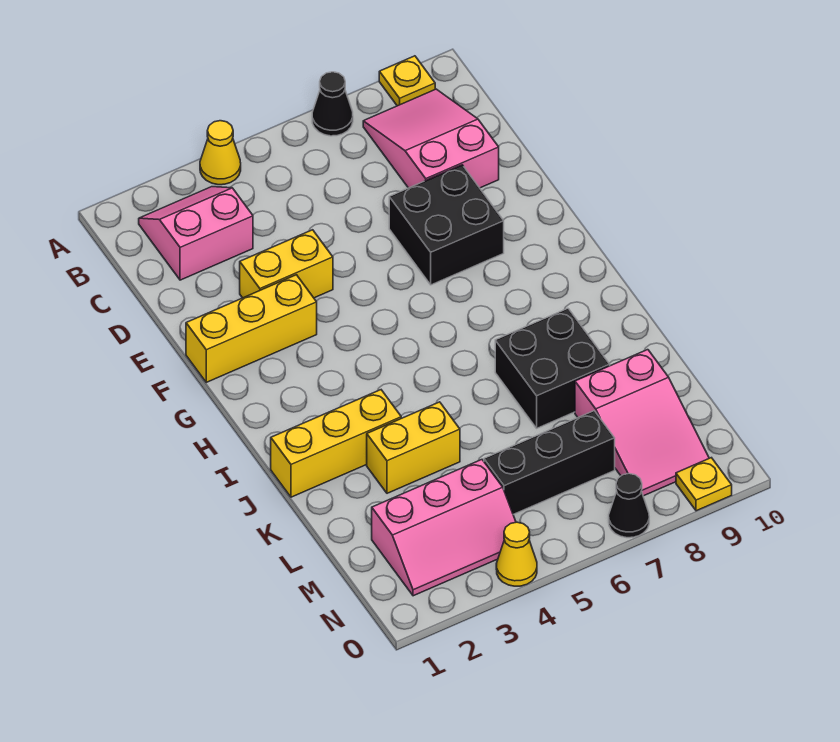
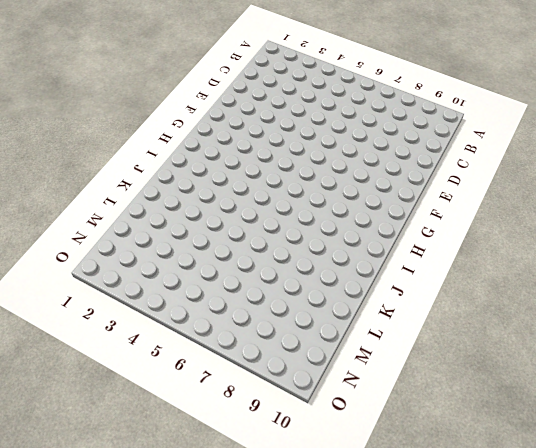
none -> yellow cone A4 level 1
none -> black cone A7 level 1
none -> yellow plate A9 level 1

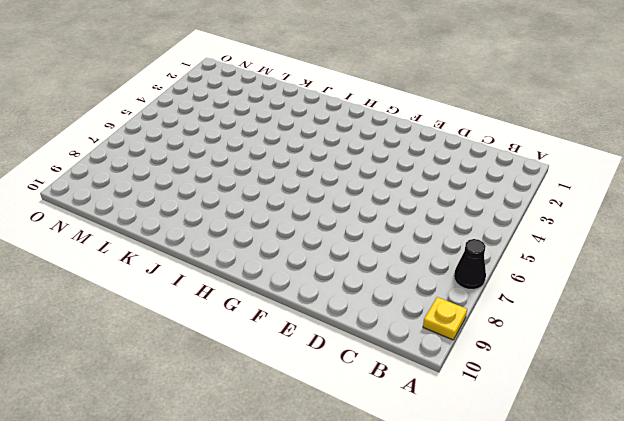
none -> yellow cone A4 level 1
none -> pink slope B2:C3 level 1 top C
none -> pink slope B8:D9 level 1 top D

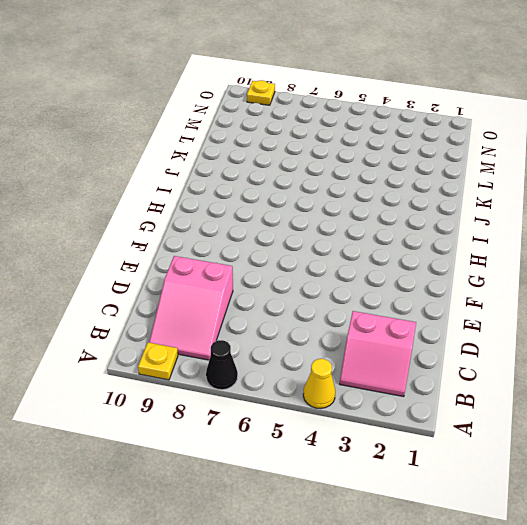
none -> yellow brick E3:E4 level 1
none -> black brick E7:F8 level 1
none -> yellow brick F1:F3 level 1

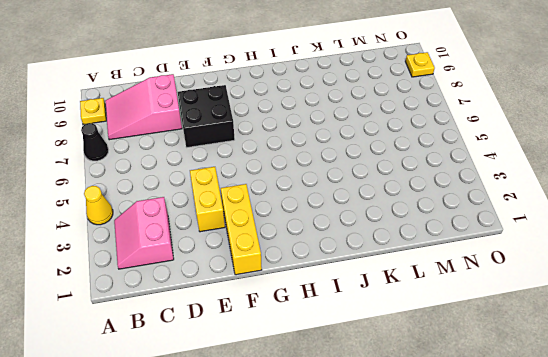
none -> yellow brick J1:J3 level 1
none -> black brick J7:K8 level 1
none -> yellow brick K3:K4 level 1

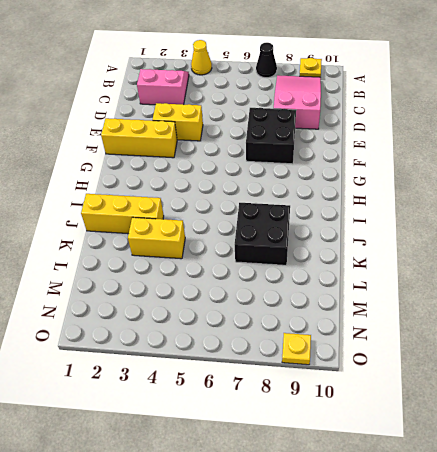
none -> pink slope L8:N9 level 1 top L
none -> pink slope M2:N4 level 1 top M
none -> black brick M5:M7 level 1

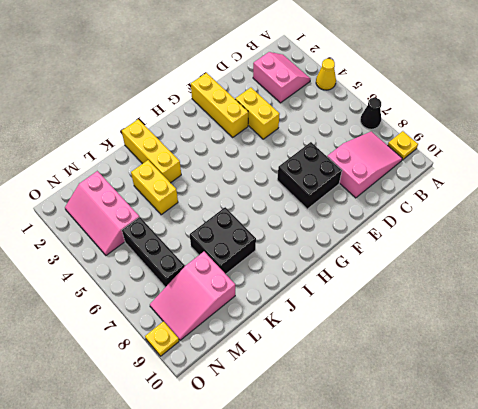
none -> yellow cone O4 level 1
none -> black cone O7 level 1

